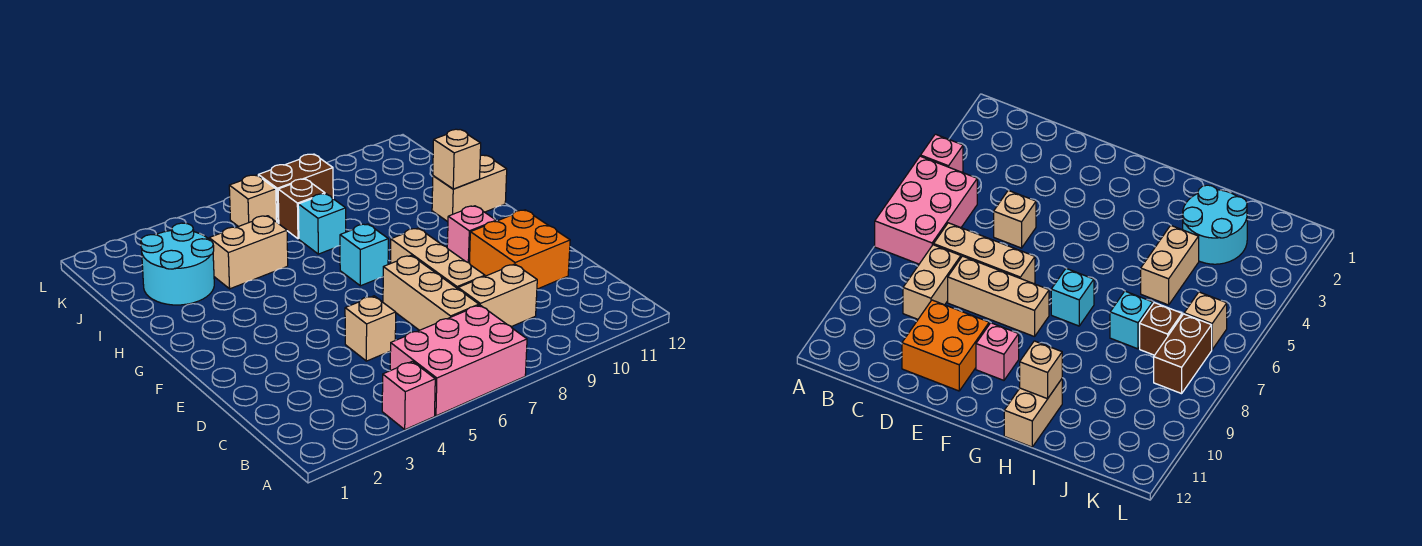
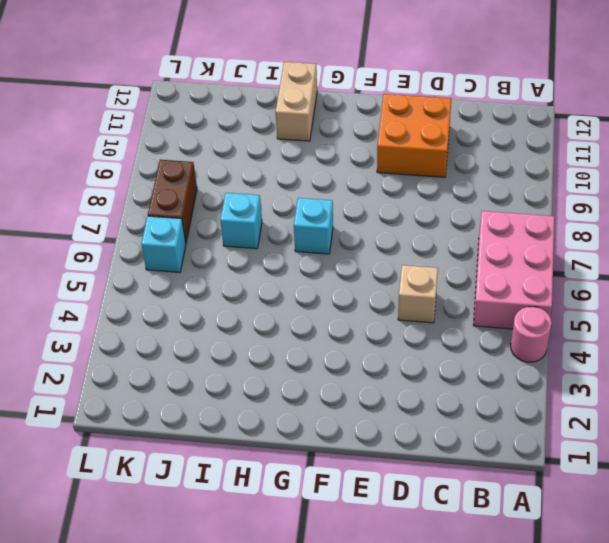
pink round brick A4 level 1 -> pink brick A4 level 1
cyan brick K6 level 1 -> tan brick K6 level 1
none -> tan brick C7:E7 level 1
none -> tan brick C8:C9 level 1
none -> tan brick D8:F8 level 1

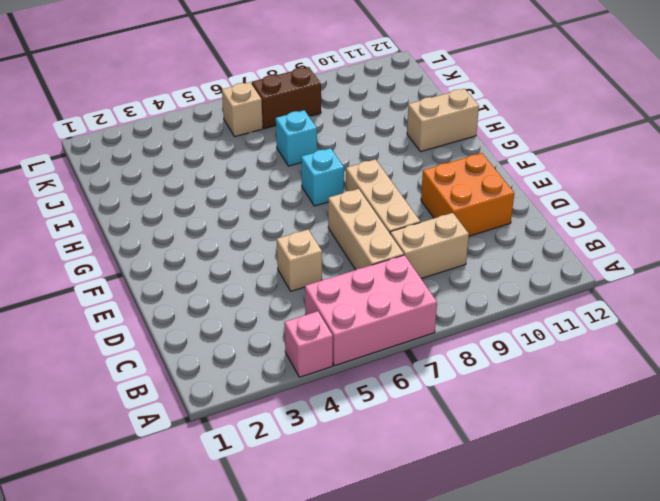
none -> pink brick F10 level 1
none -> cyan round brick I2:J3 level 1
none -> tan brick I4:I5 level 1

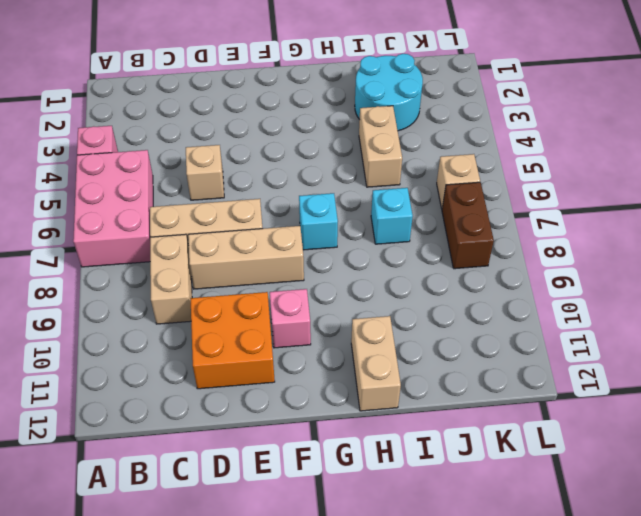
none -> brown brick J7 level 1
none -> tan brick H11 level 2

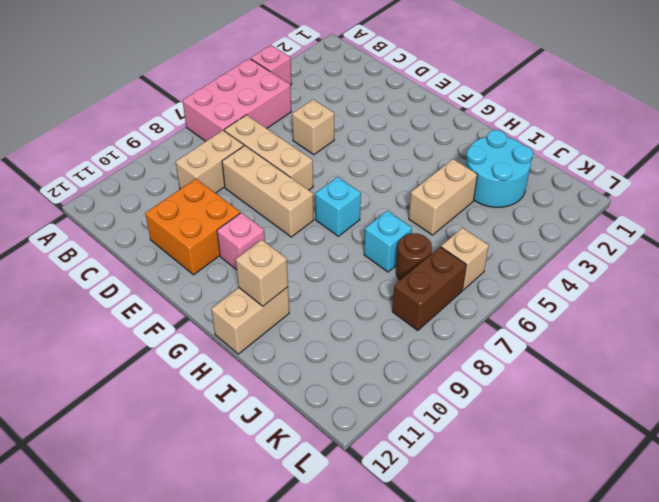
brown round brick J7 level 1 -> brown brick J7 level 1

